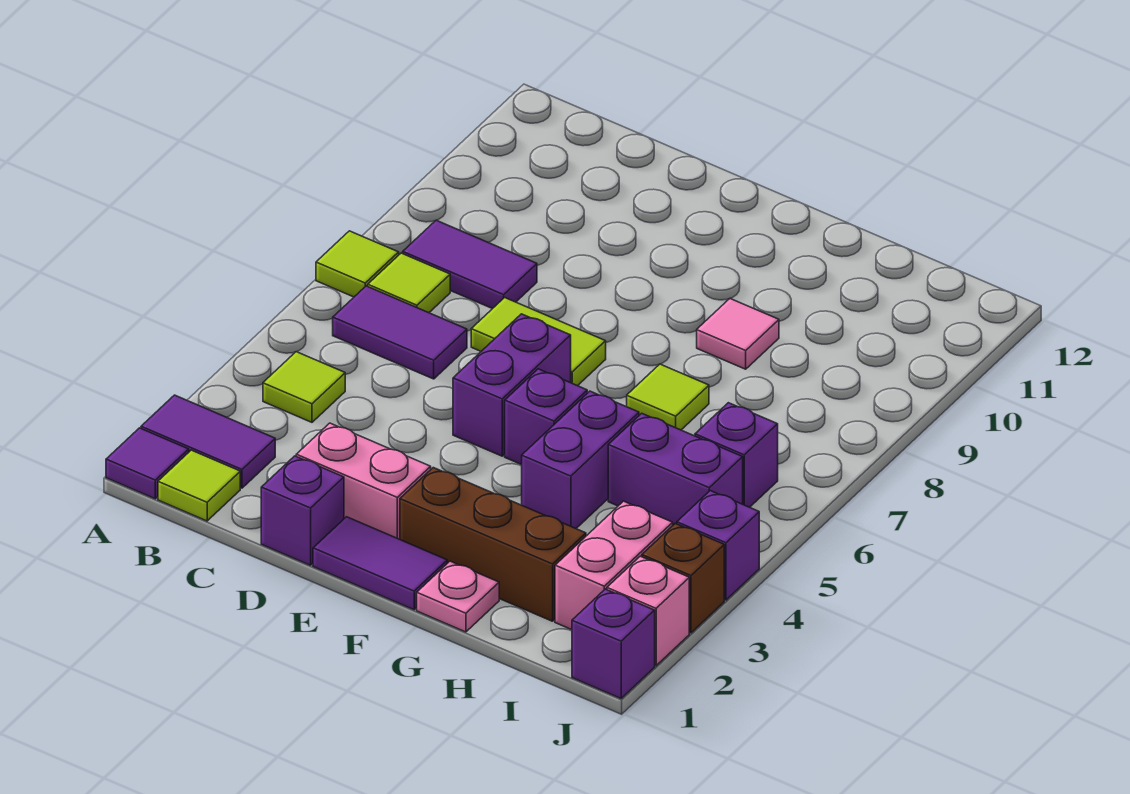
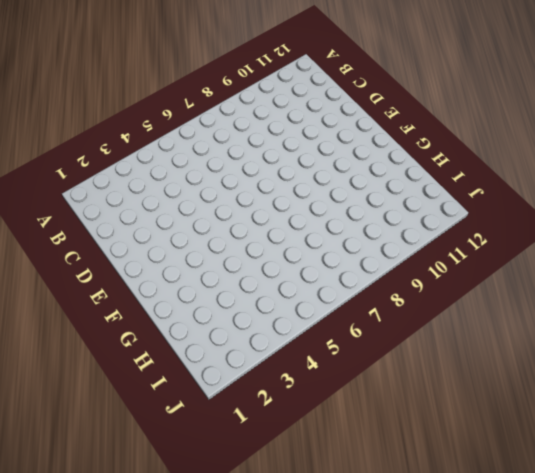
none -> purple tile A1 level 1
none -> purple tile A2:B2 level 1
none -> lime tile A7 level 1

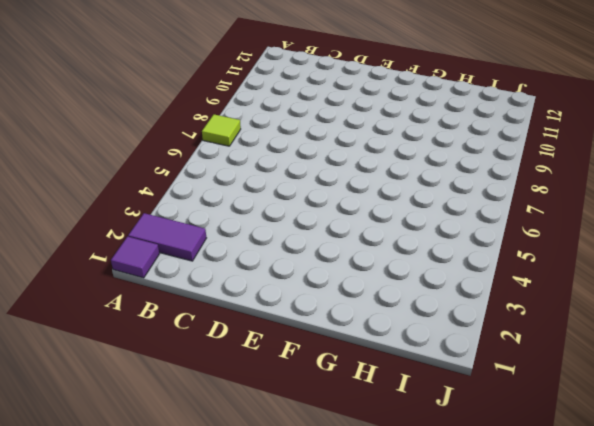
none -> lime tile B1 level 1
none -> lime tile B4 level 1
none -> purple tile B6:C6 level 1

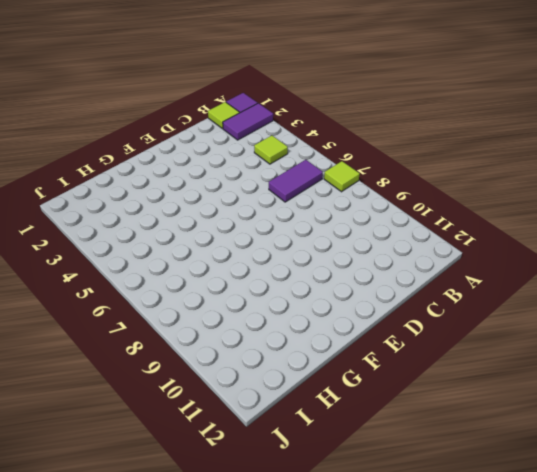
none -> lime tile B7 level 1
none -> purple tile B8:C8 level 1
none -> purple brick D1 level 1

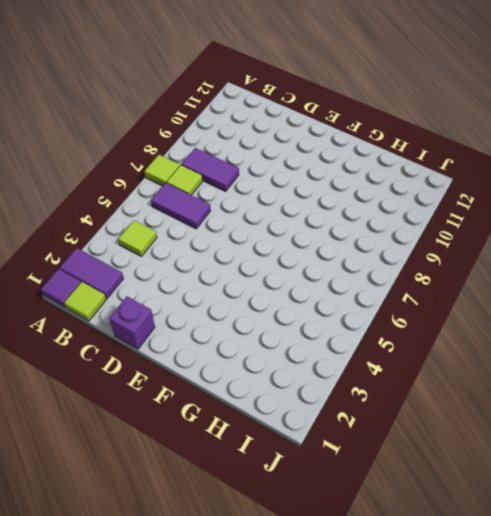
none -> pink brick D2:E2 level 1
none -> lime tile D7:E7 level 1
none -> purple tile E1:F1 level 1

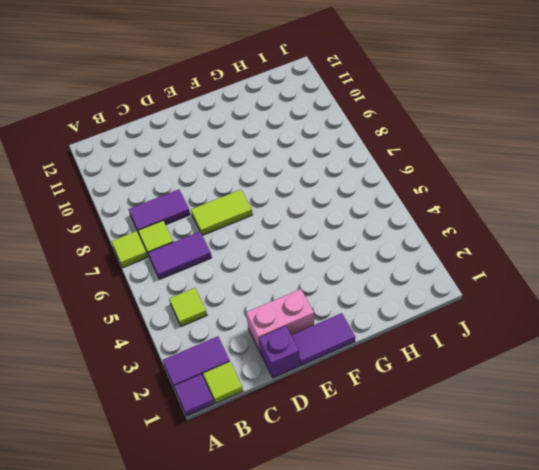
none -> purple brick E5:E6 level 1
none -> brown brick F2:H2 level 1
none -> purple brick F5 level 1

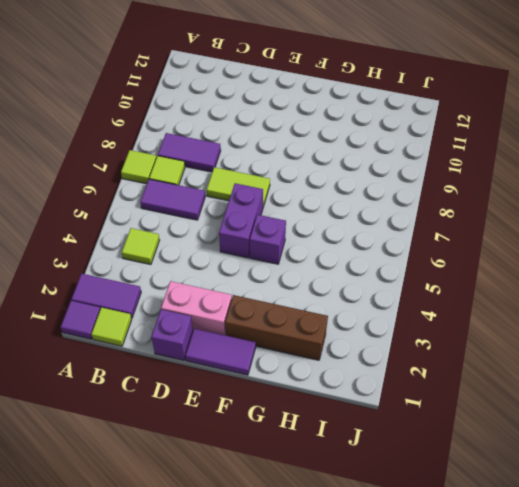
none -> pink plate G1 level 1
none -> purple brick G4:G5 level 1
none -> lime tile G7 level 1

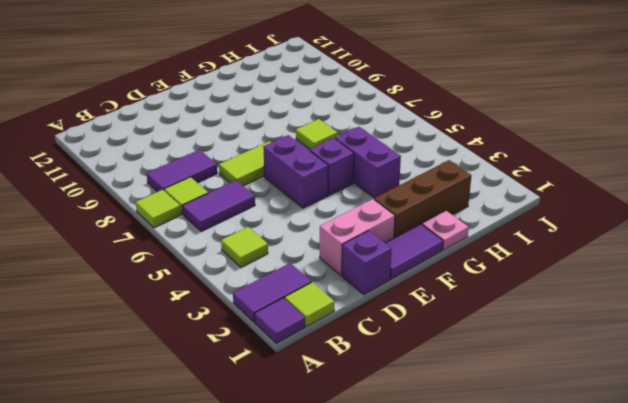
none -> pink tile G9 level 1
none -> purple brick H5:I5 level 1
none -> pink brick I2:I3 level 1

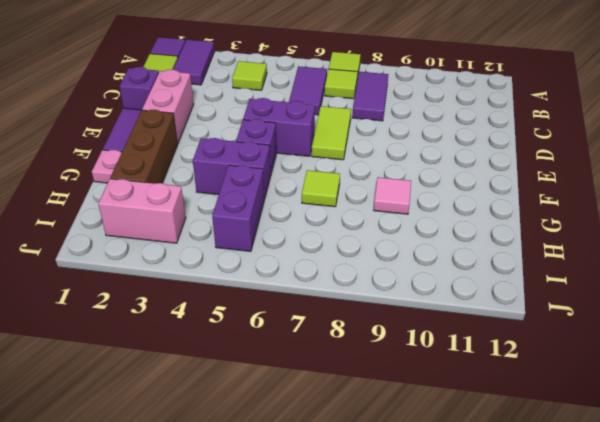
none -> purple brick I6 level 1
none -> purple brick J1 level 1
none -> pink brick J2 level 1

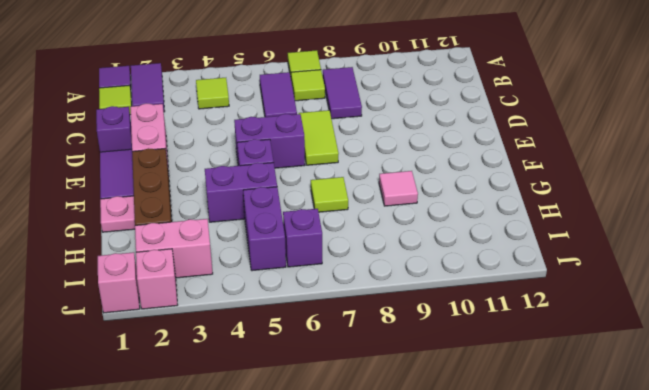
pink brick J1 level 1 -> purple brick J1 level 1
none -> brown brick J3 level 1
none -> purple brick J4 level 1

